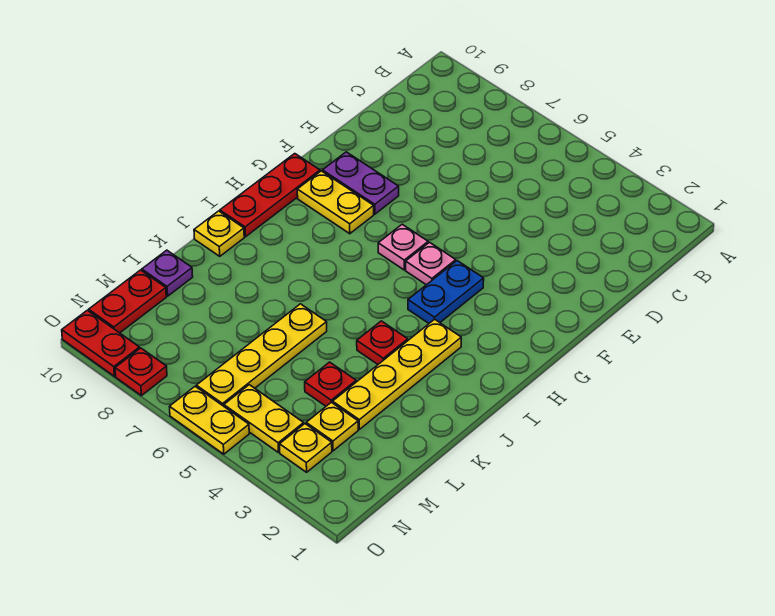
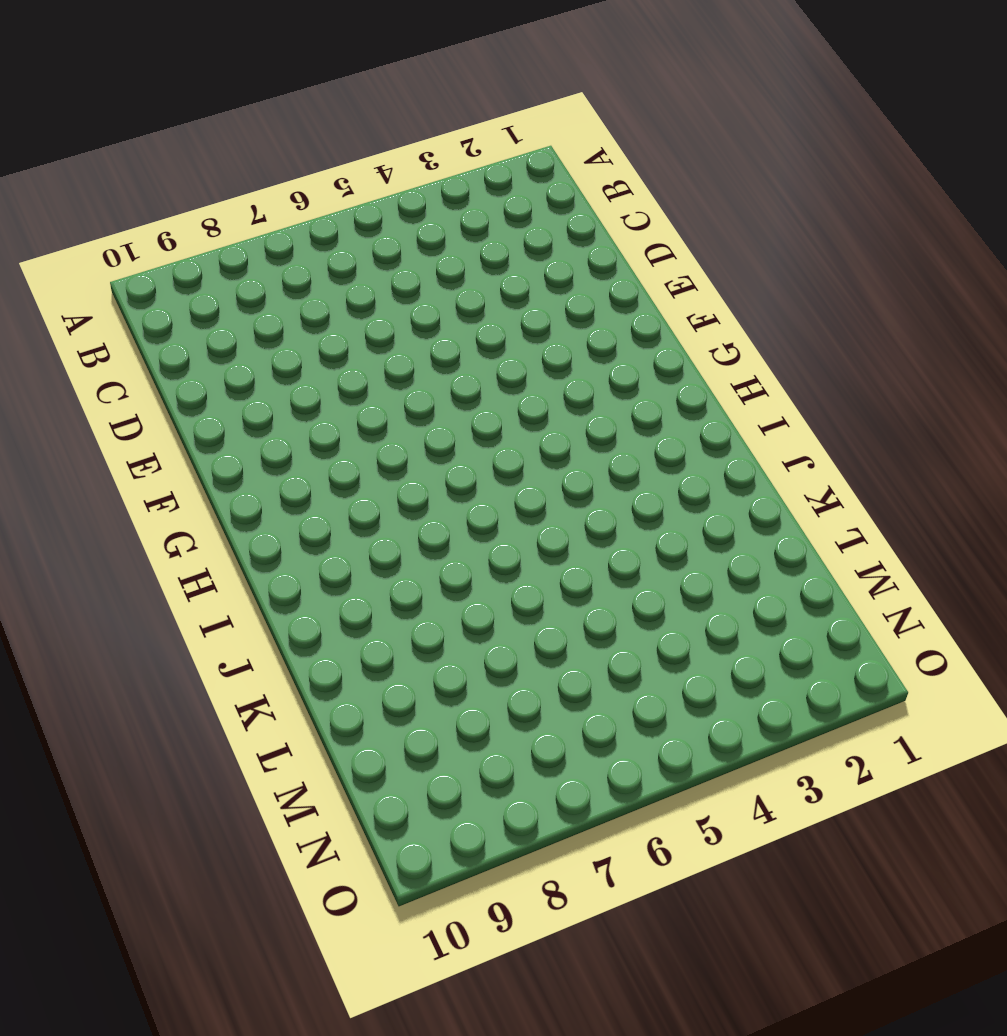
none -> purple plate F8:F9 level 1
none -> blue plate G4:H4 level 1
none -> pink plate G5 level 1

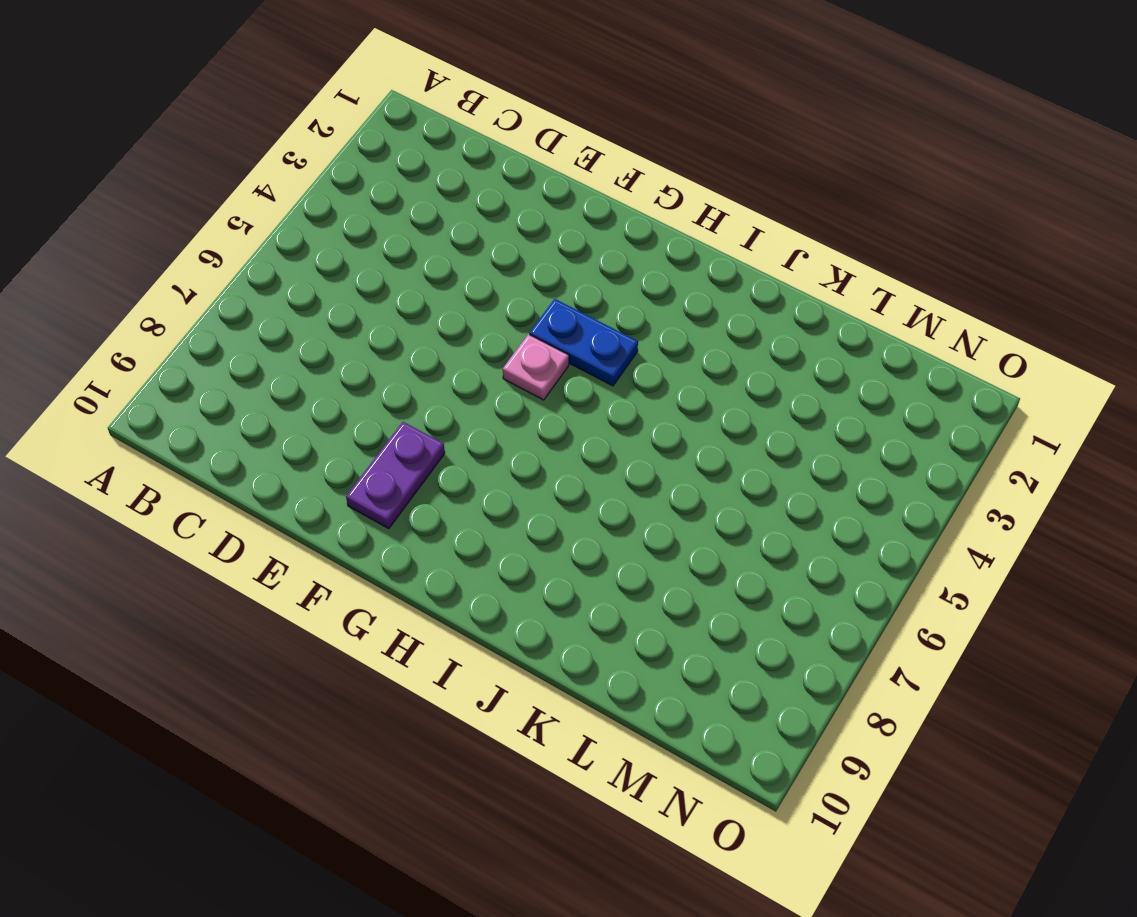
none -> pink plate G6 level 1
none -> yellow plate G8:G9 level 1
none -> red plate G10:I10 level 1

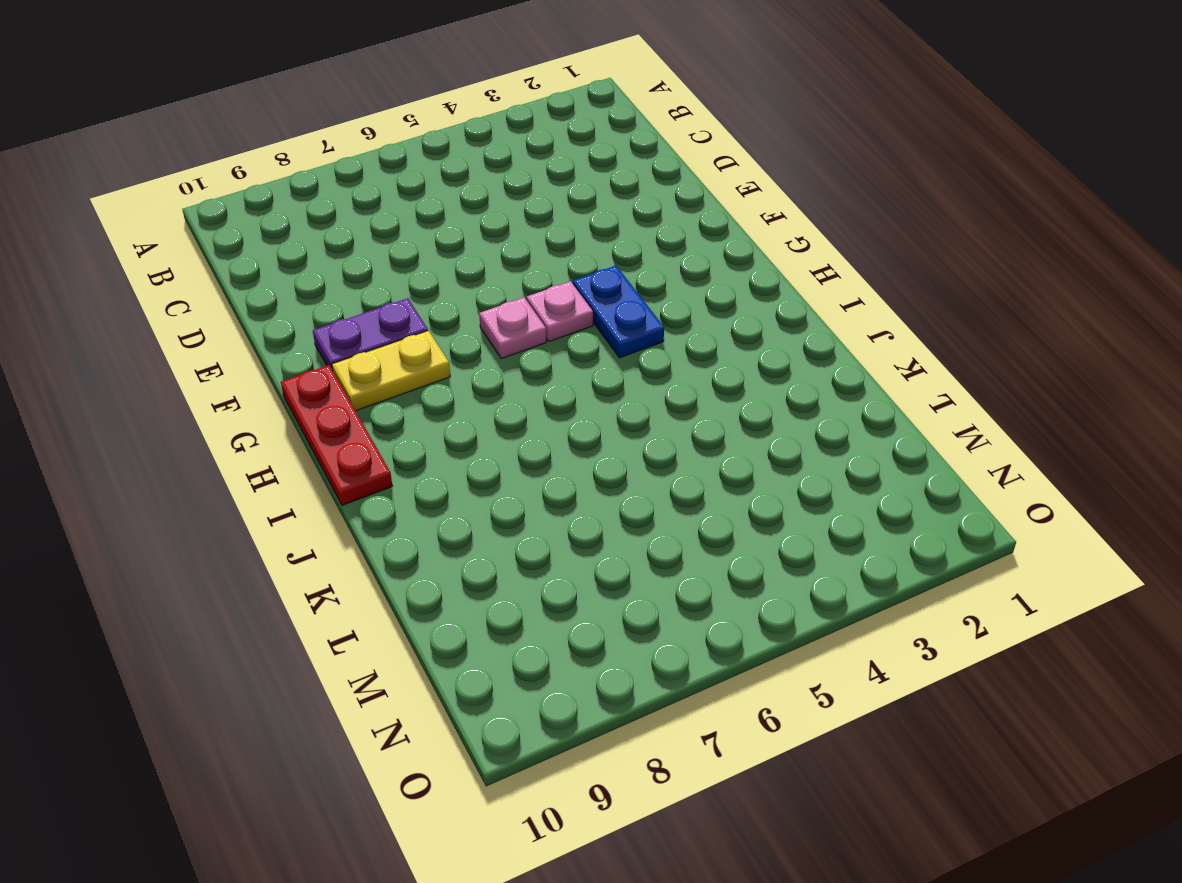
none -> yellow plate I3:L3 level 1
none -> red plate J4 level 1
none -> yellow plate J10 level 1

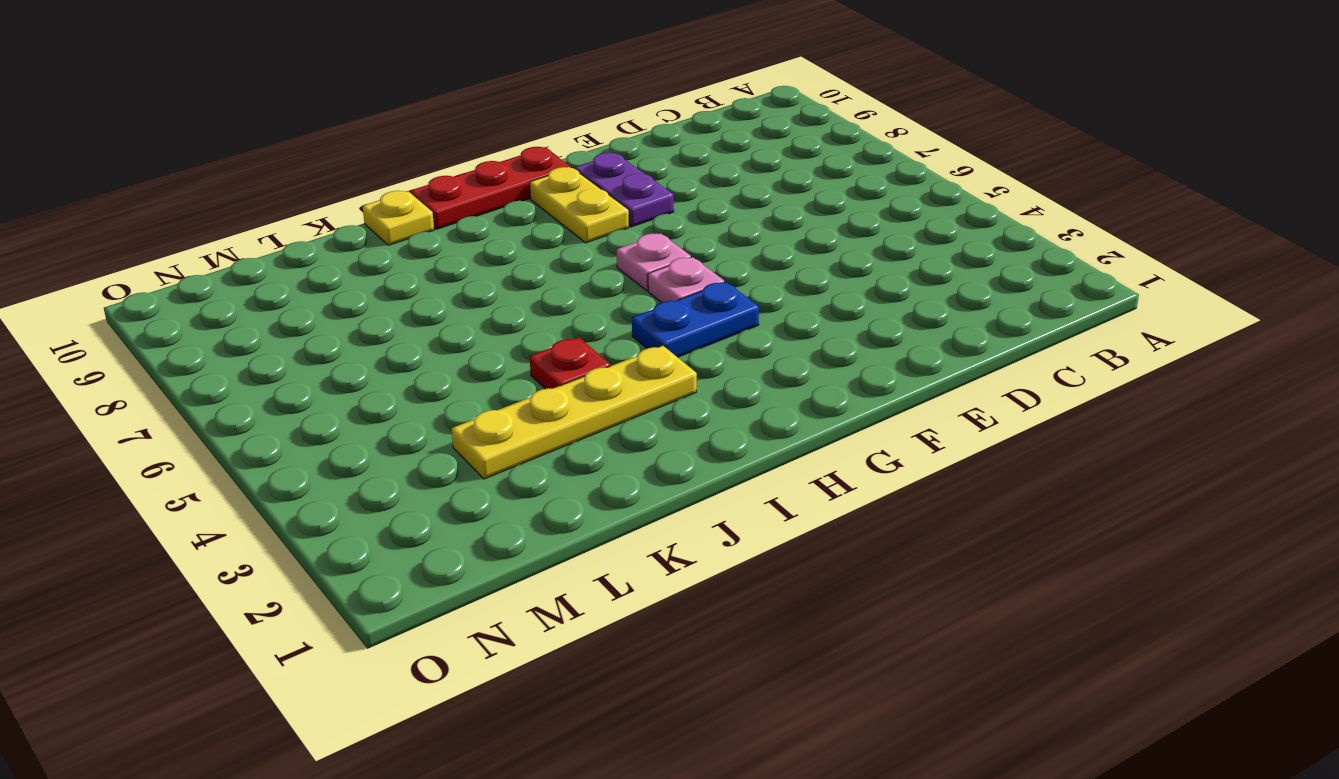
none -> yellow plate K6:N6 level 1
none -> red plate L4 level 1
none -> purple plate L10 level 1

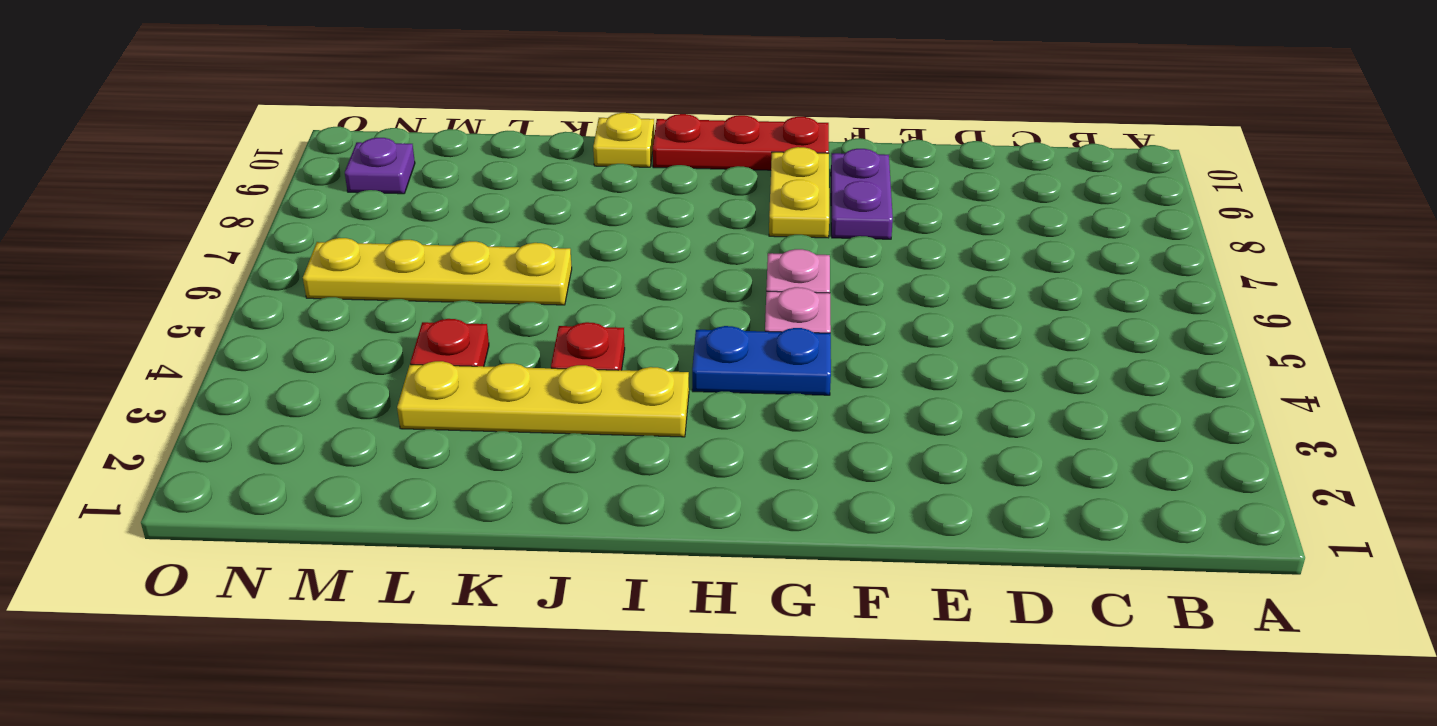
purple plate N9 level 1 -> purple plate L10 level 1
none -> yellow plate M3 level 1
none -> red plate M10:N10 level 1
none -> yellow plate N3 level 1

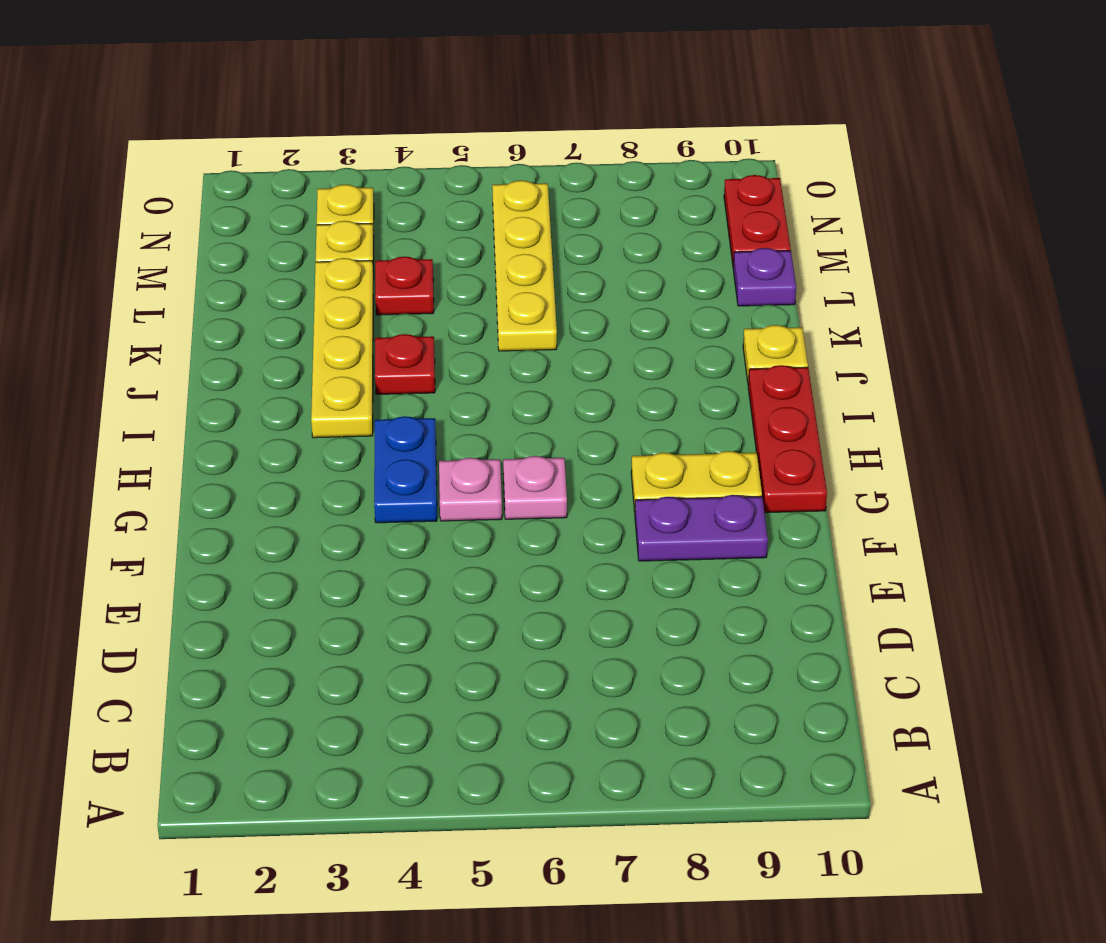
none -> yellow plate N4:N5 level 1
none -> yellow plate O5:O6 level 1
none -> red plate O8 level 1

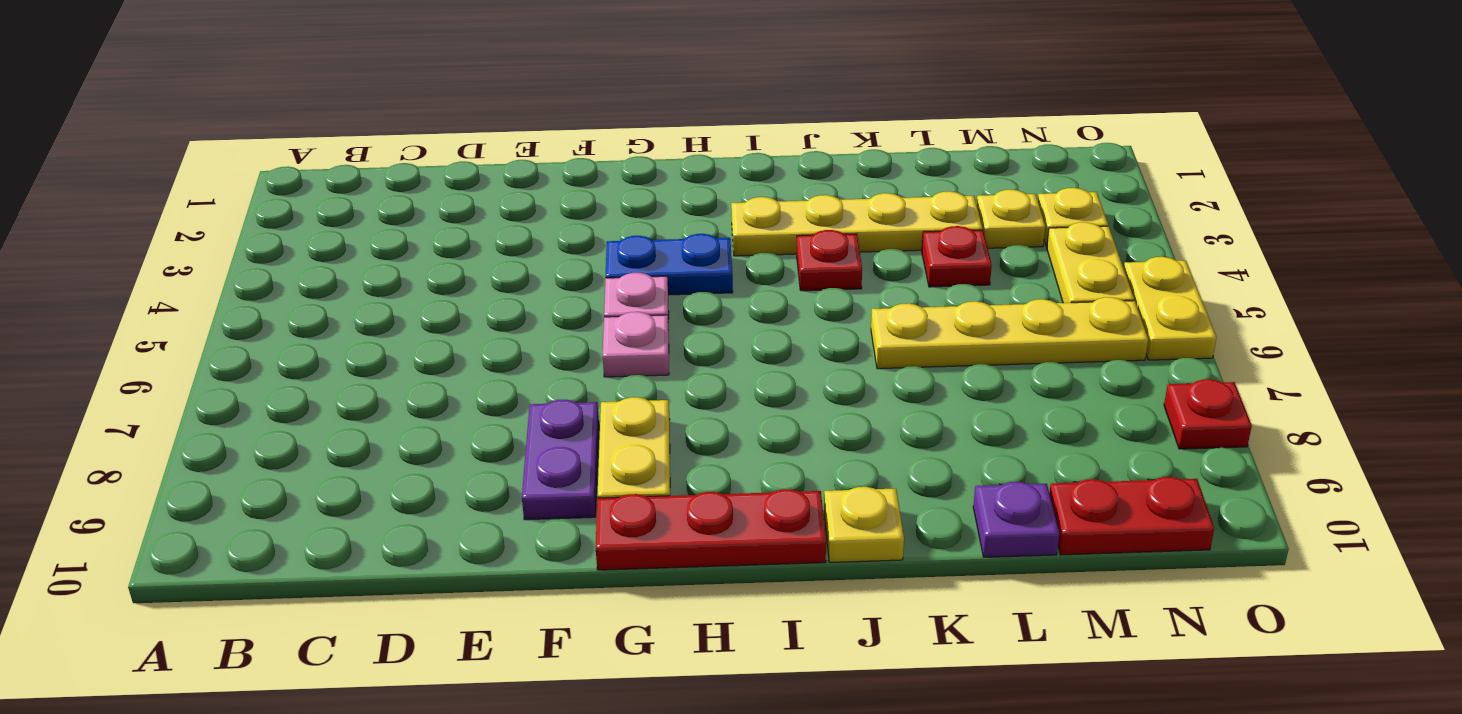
none -> red plate O9:O10 level 1

